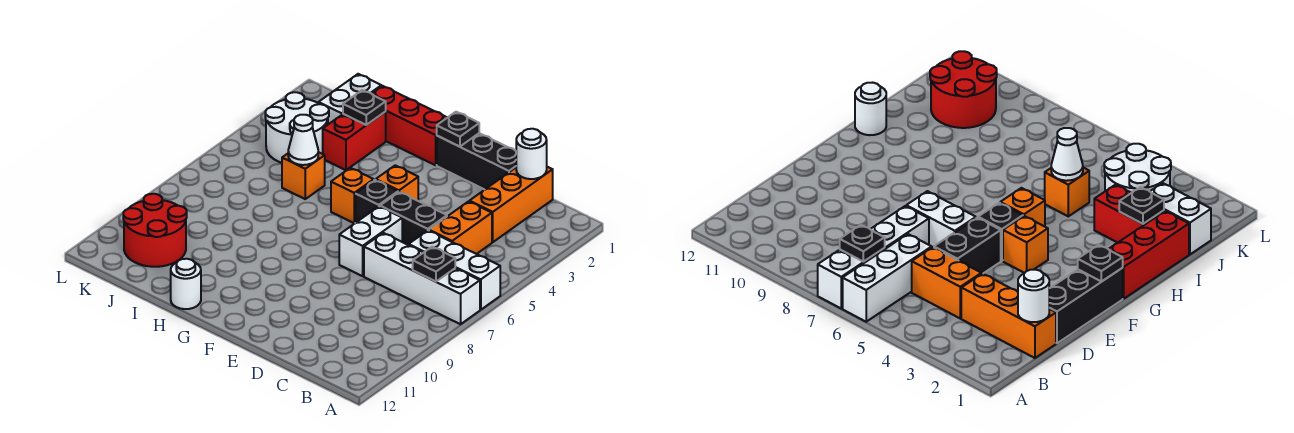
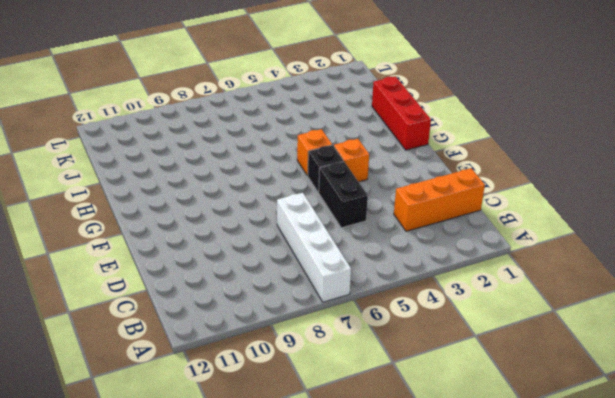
none -> white brick A6:C6 level 1
none -> orange brick C4:C5 level 1
none -> black brick D1:F1 level 1

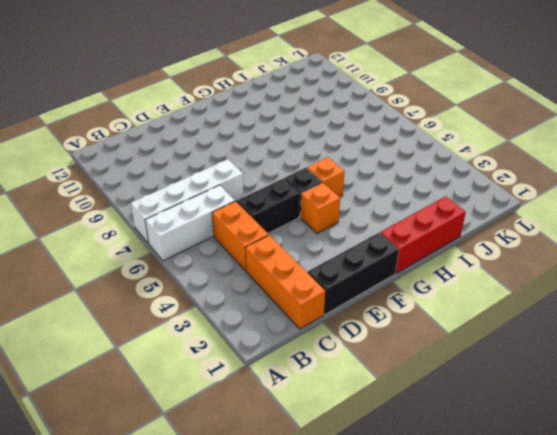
none -> white brick E6:E7 level 1
none -> white round brick H12 level 1
none -> red brick I2:I3 level 1

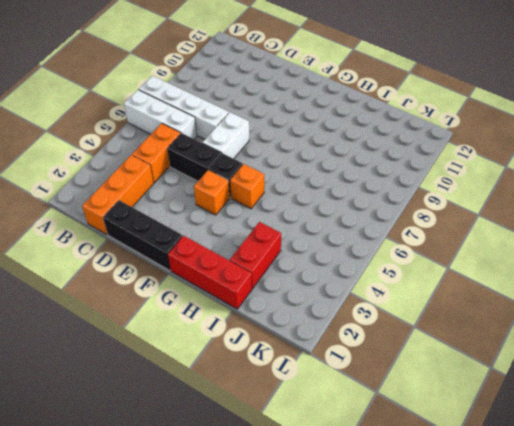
none -> white round brick H12 level 1
none -> orange brick I5 level 1
none -> white brick J1:J2 level 1

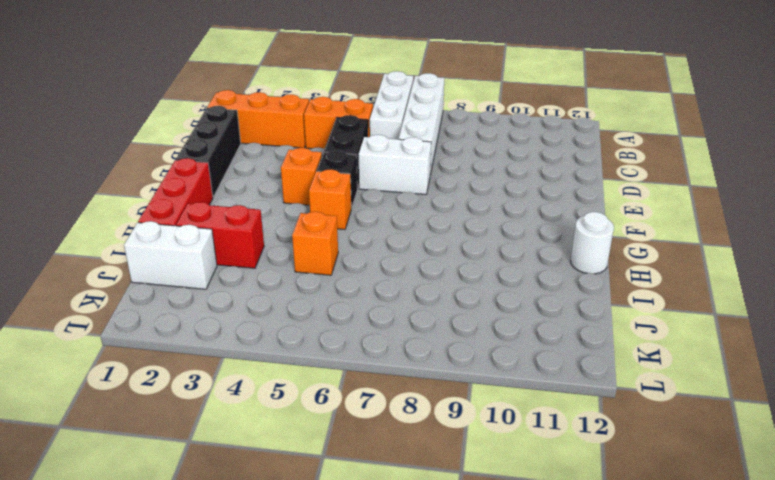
none -> white round brick J3:K4 level 1
none -> red round brick J10:K11 level 1
none -> black plate B7 level 2

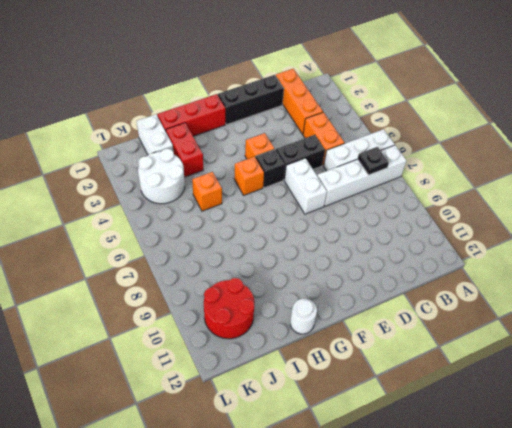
none -> white round brick C1 level 2
none -> black plate F1 level 2
none -> black plate I2 level 2

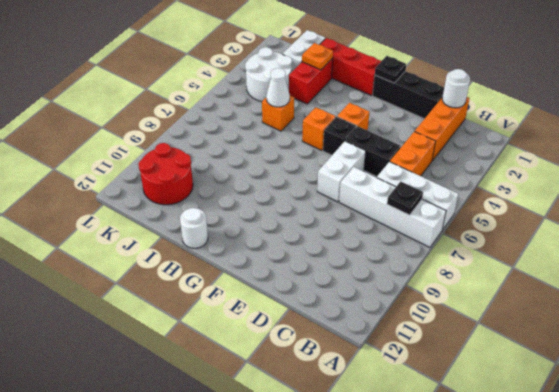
orange plate I2 level 2 -> black plate I2 level 2

